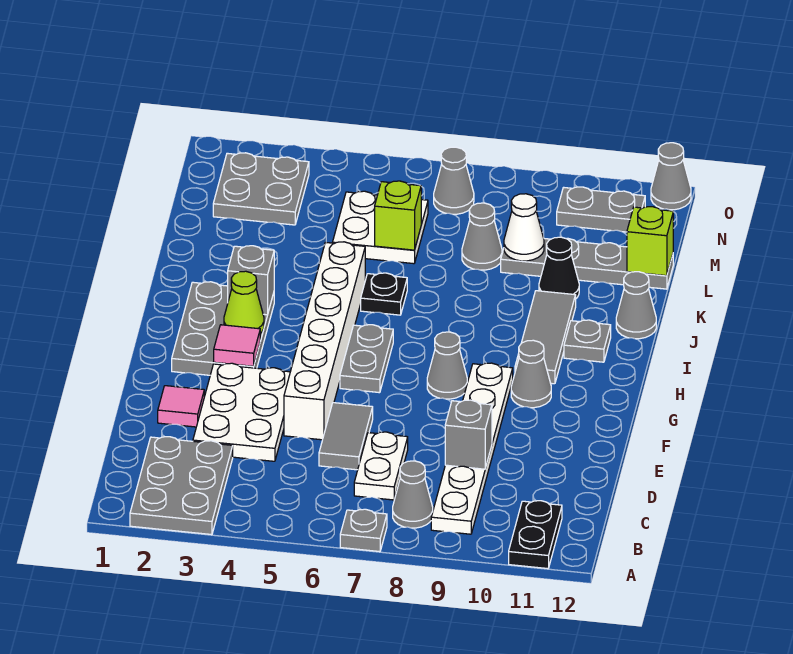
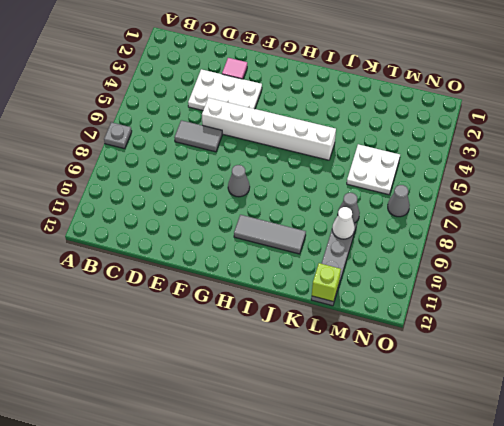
none -> grey plate A2:C3 level 1
none -> black plate A11:B11 level 1
none -> grey cone B8 level 1
none -> white plate B9:G9 level 1

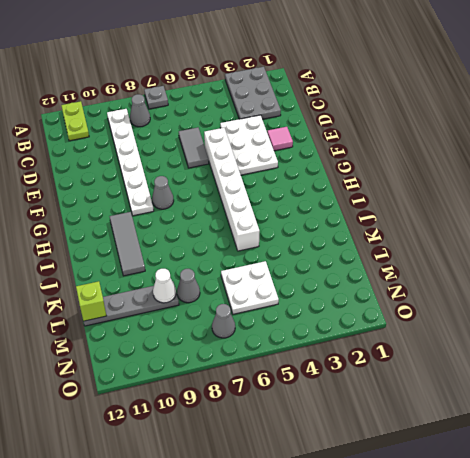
lime plate A11:B11 level 1 -> black plate A11:B11 level 1
none -> white plate C7:D7 level 1
none -> grey plate G2:I3 level 1
none -> grey plate G6:H6 level 1
none -> grey cone G10 level 1

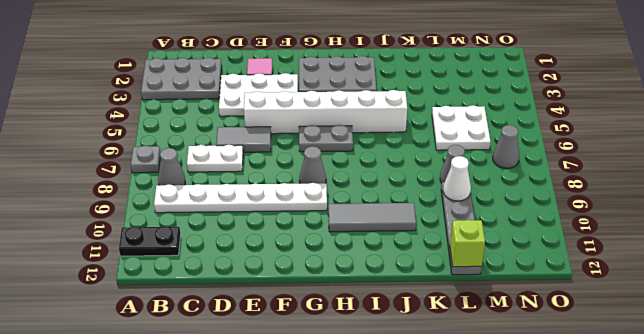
none -> grey cone G10 level 1
none -> grey plate I11 level 1
none -> black plate J6 level 1
none -> grey cone J12 level 1

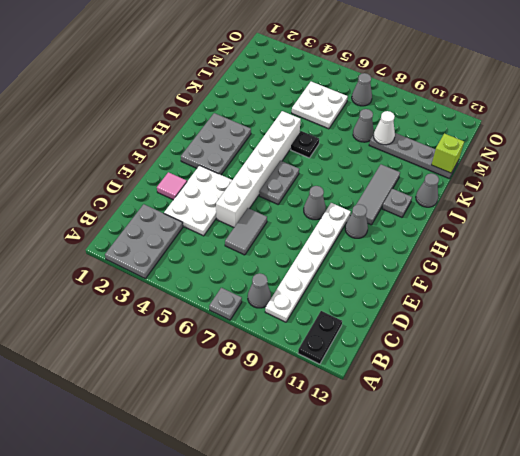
none -> white plate C7:D7 level 1
none -> black cone K10 level 1
none -> grey plate M2:N3 level 1
none -> grey plate N10:N11 level 1

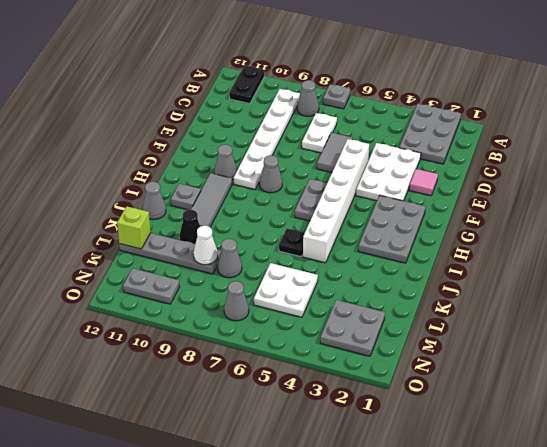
none -> grey cone O12 level 1
none -> grey brick D9 level 2
none -> pink tile G3 level 2
none -> lime cone H3 level 2

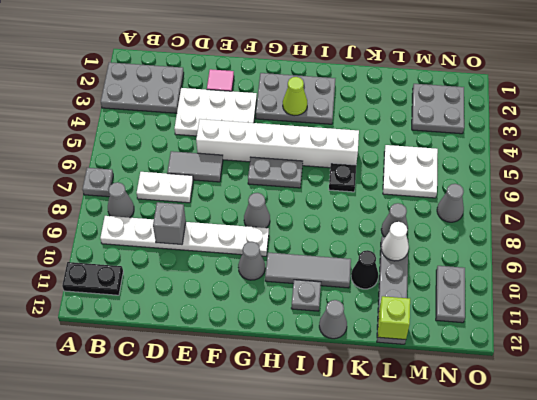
none -> grey cone O12 level 1
none -> pink tile G3 level 2
none -> grey brick I3 level 2
none -> lime brick L6 level 2

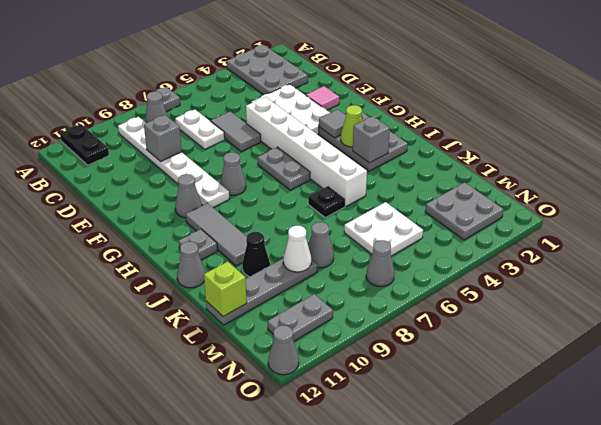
grey tile G3 level 2 -> pink tile G3 level 2
none -> lime brick L6 level 2

